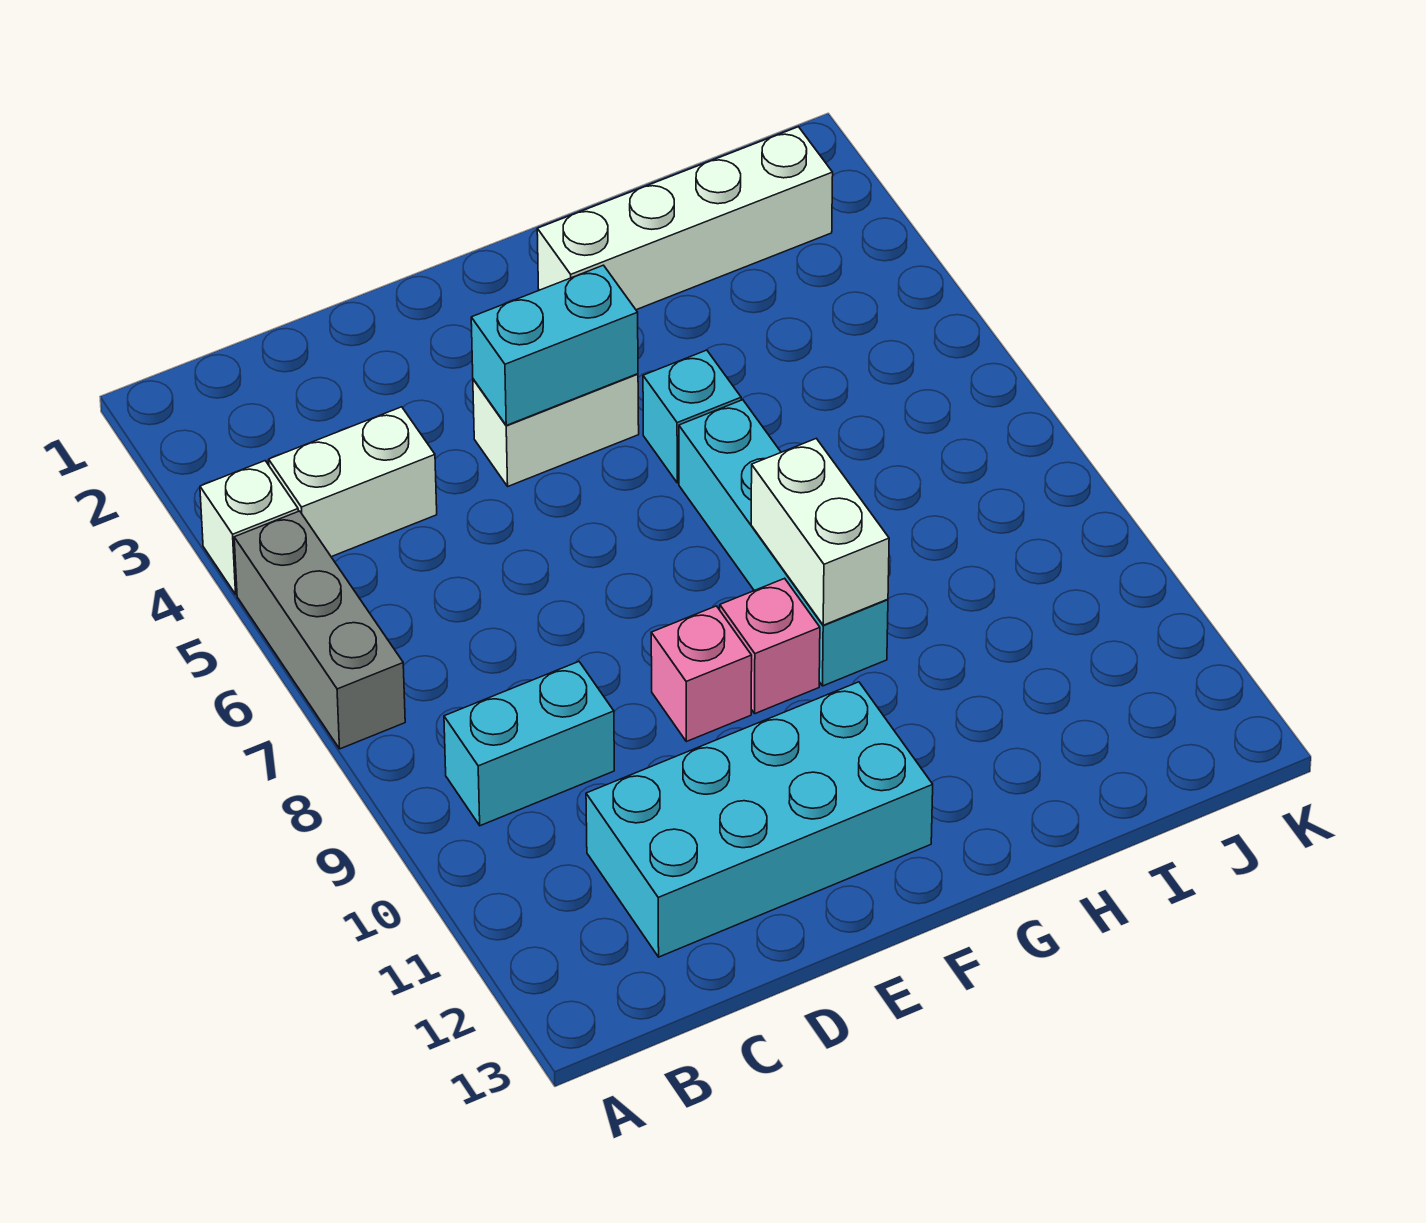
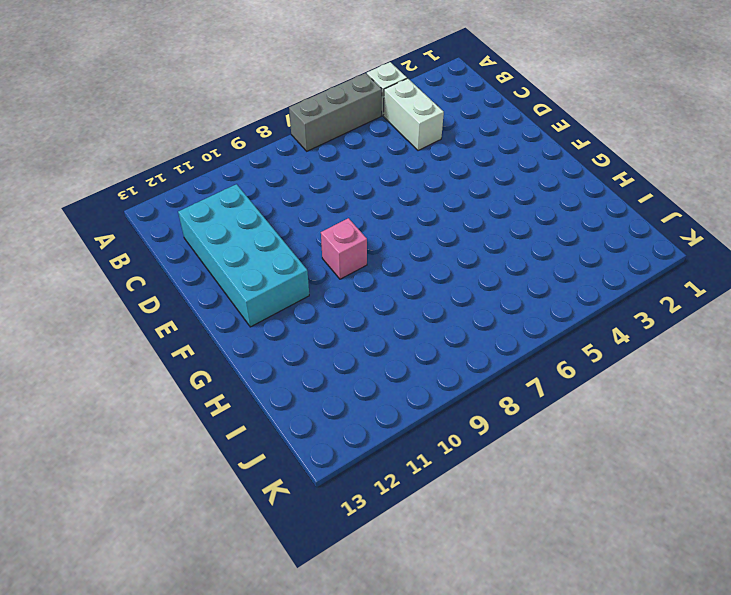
none -> cyan brick B9:C9 level 1
none -> white brick E4:F4 level 1
none -> pink brick E9 level 1

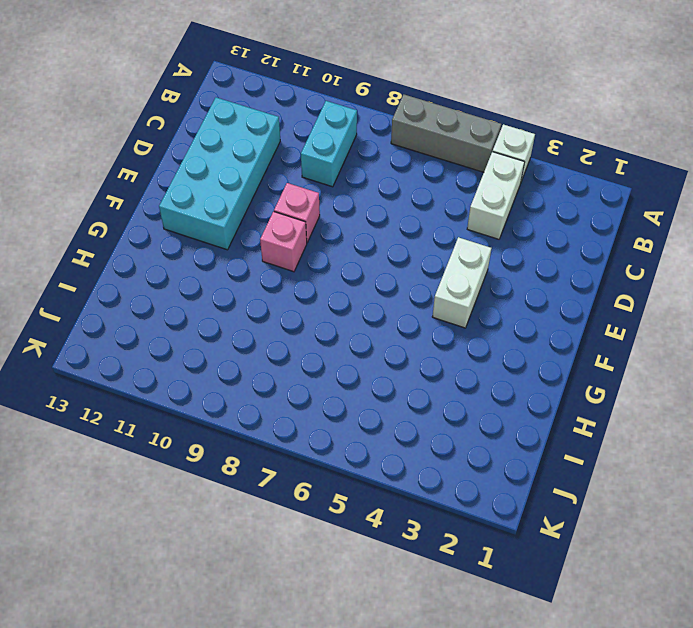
none -> white brick G2:J2 level 1
none -> cyan brick G5 level 1
none -> cyan brick G6:G9 level 1

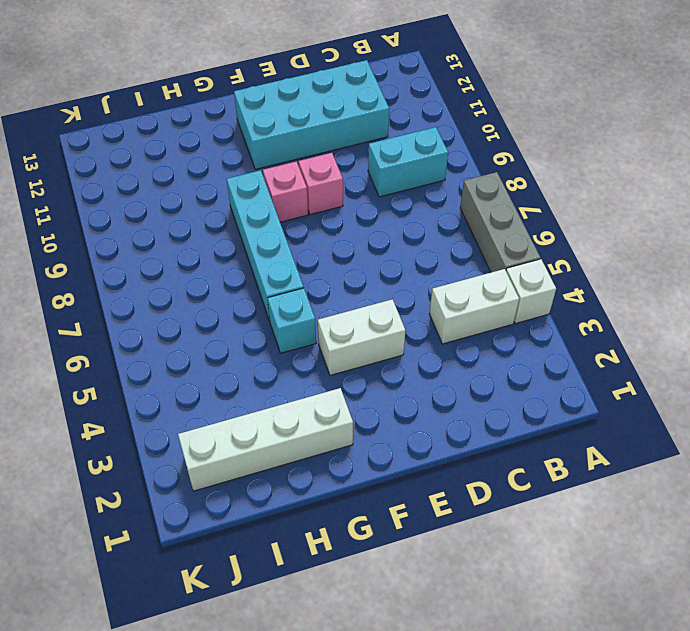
none -> cyan brick E4:F4 level 2
none -> white brick G8:G9 level 2

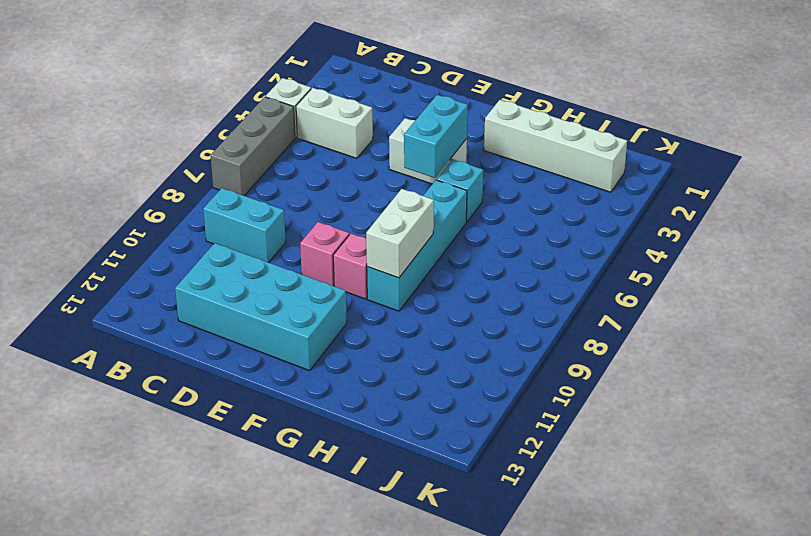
cyan brick F4:F5 level 2 -> cyan brick E4:F4 level 2

